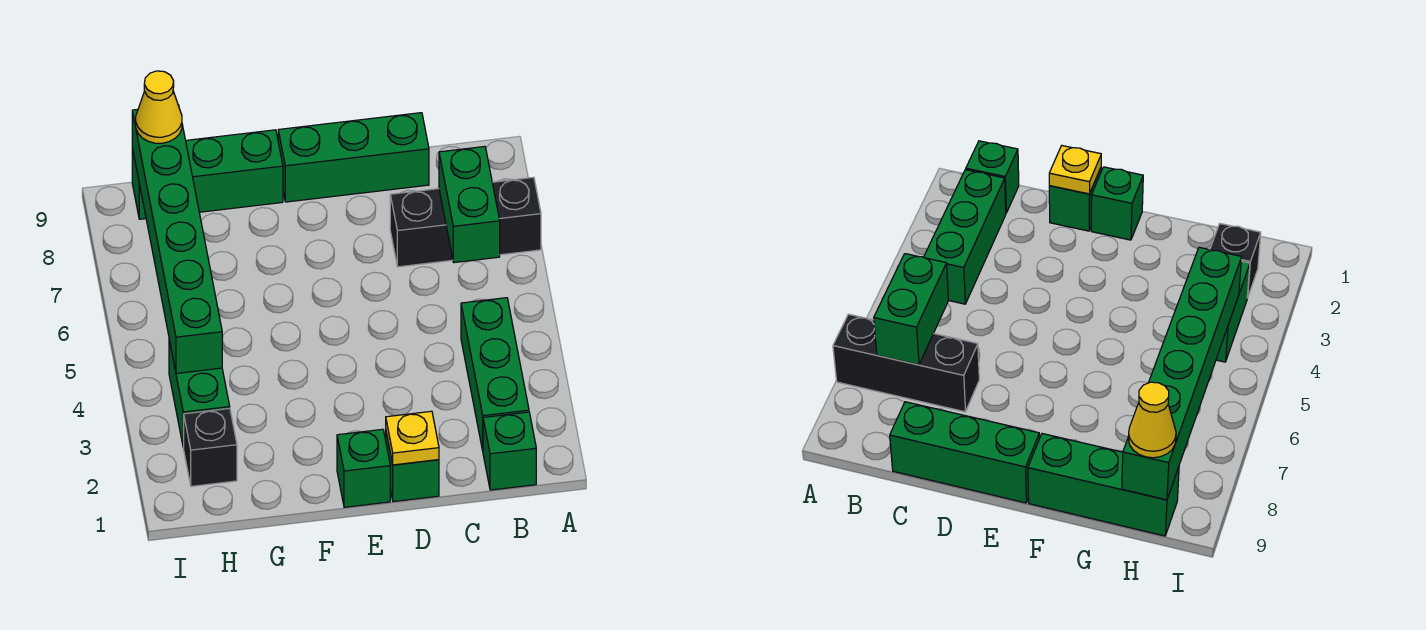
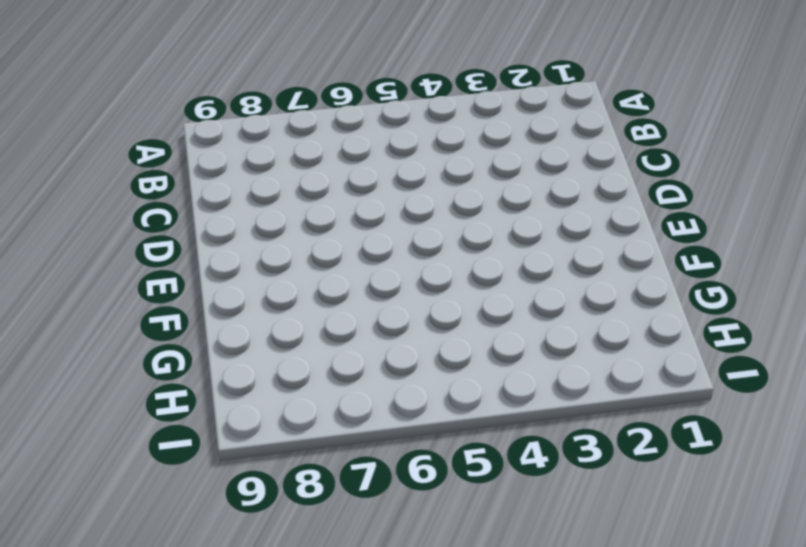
none -> black brick A7:C7 level 1
none -> green brick B1 level 1
none -> green brick B2:B4 level 1

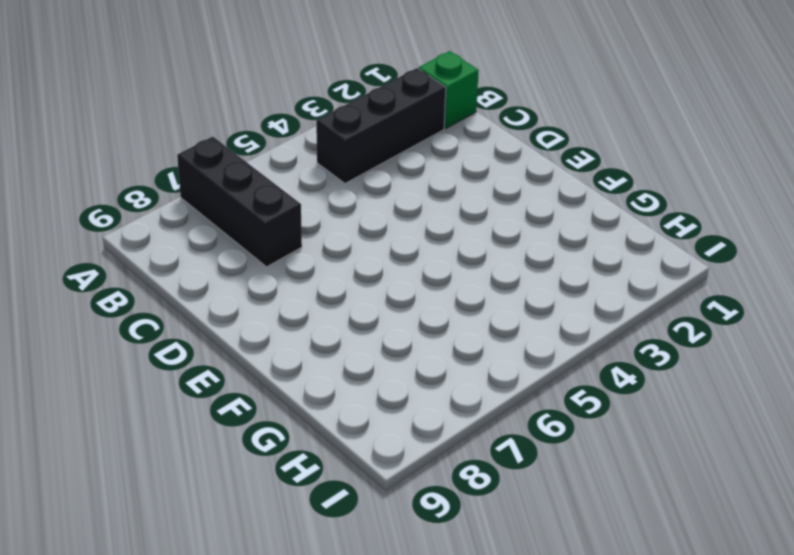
black brick B2:B4 level 1 -> green brick B2:B4 level 1
none -> green brick C9:E9 level 1
none -> green brick D1 level 1
none -> green brick E1 level 1

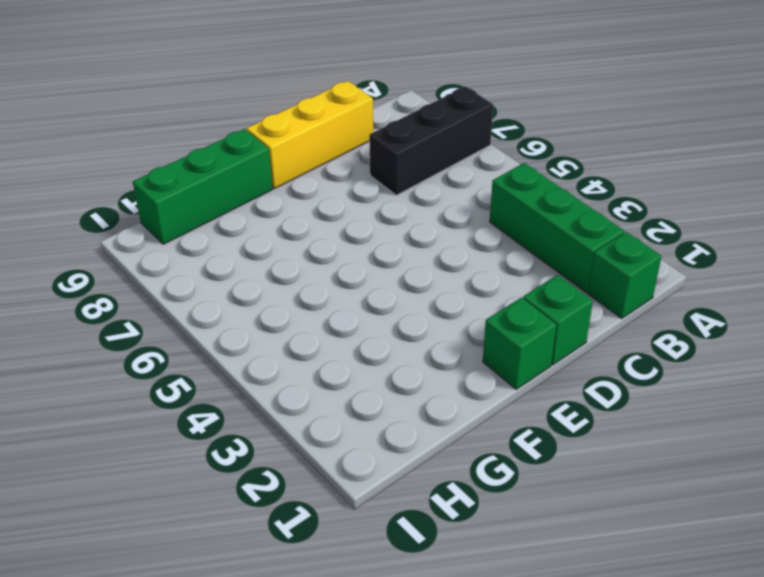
yellow brick C9:E9 level 1 -> green brick C9:E9 level 1
none -> black brick H2 level 1
none -> green brick H3:H4 level 1
none -> green brick B6:B7 level 2

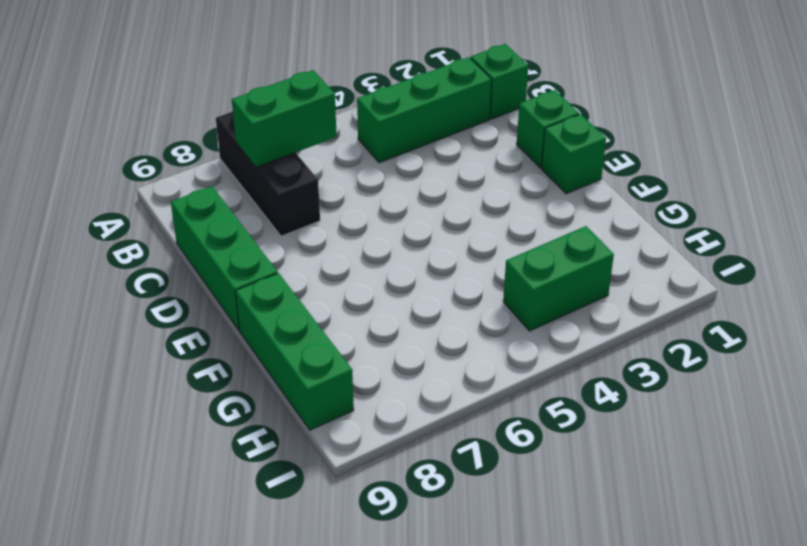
none -> black brick H2 level 1
none -> yellow plate D1 level 2
none -> green brick H4:H9 level 2

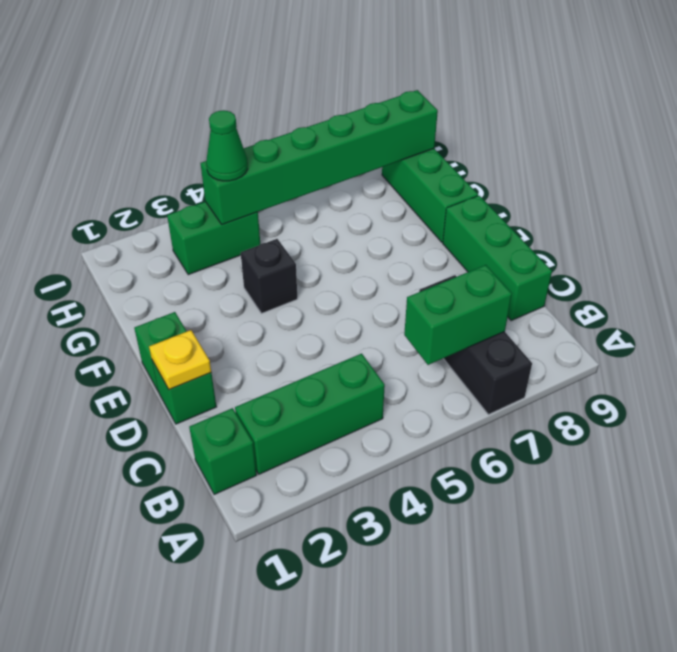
black brick F4 level 1 -> black brick H2 level 1
green cone H4 level 3 -> none
none -> yellow cone H9 level 3

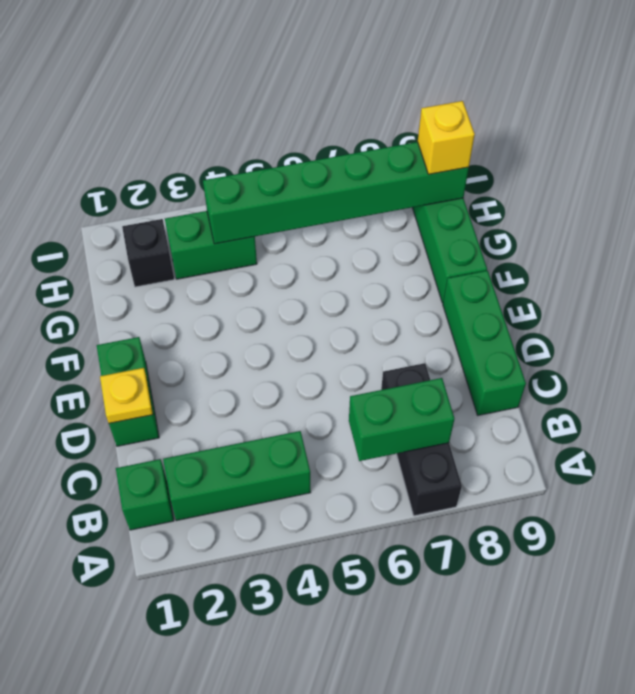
yellow brick H9 level 3 -> yellow cone H9 level 3

